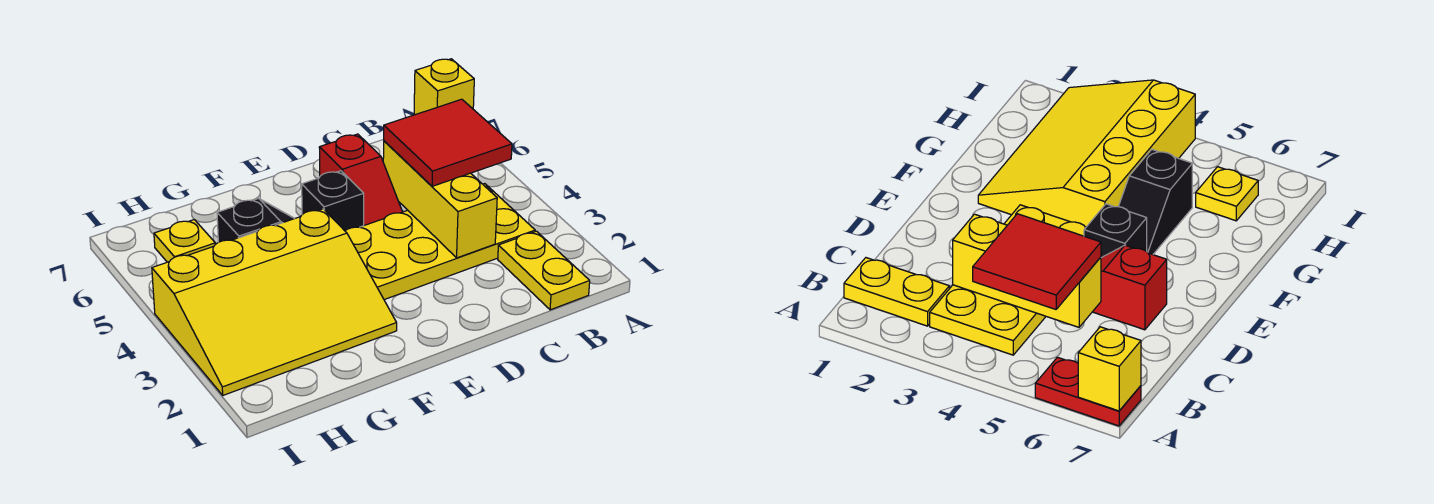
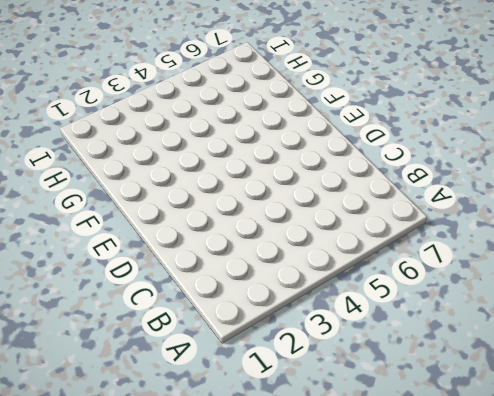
none -> red plate A6:A7 level 1
none -> yellow plate B1:B2 level 1

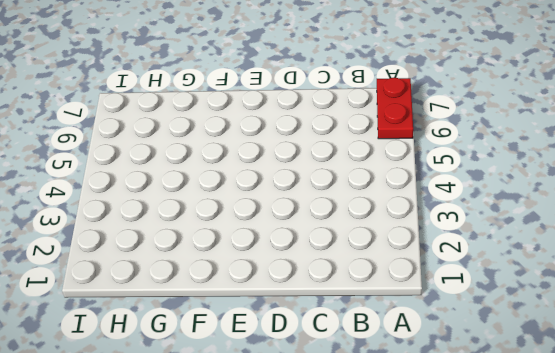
none -> yellow plate B1:B2 level 1
none -> yellow plate B3:E4 level 1

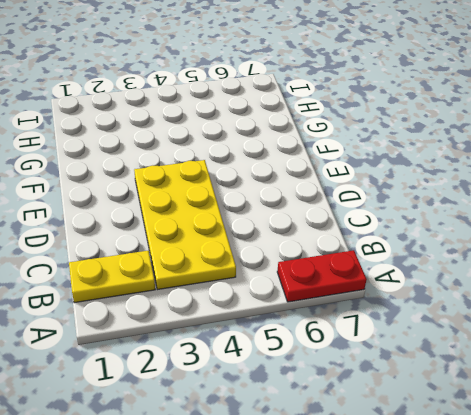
none -> red slope D5:D6 level 1 top 6
none -> black brick E5 level 1

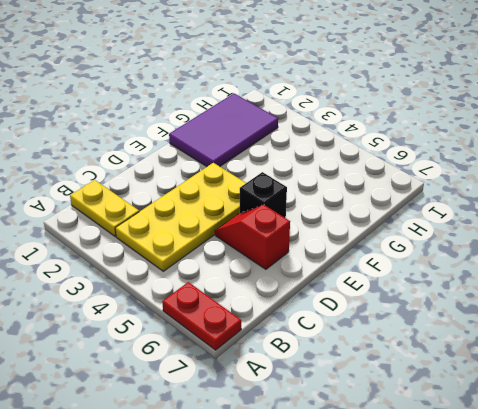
purple tile F1:H2 level 1 -> yellow slope F2:I4 level 1 top 4
none -> black slope F5:G5 level 1 top G
none -> yellow plate H6 level 1

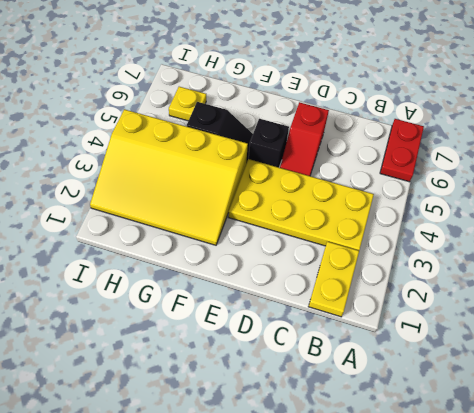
none -> yellow brick A7 level 2
none -> yellow brick C3:C5 level 2

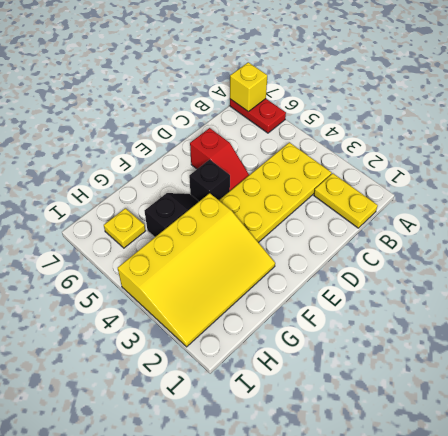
none -> yellow brick C3:C5 level 2
none -> red tile B4:C5 level 3

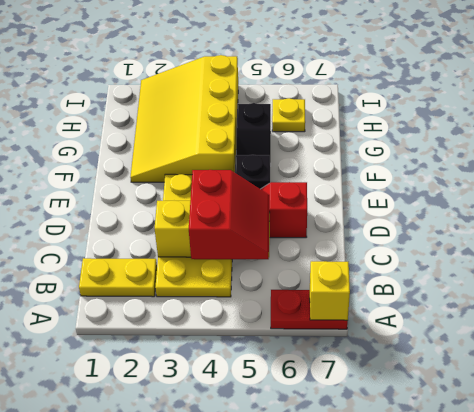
red slope B4:C5 level 3 top 4 -> red tile B4:C5 level 3

